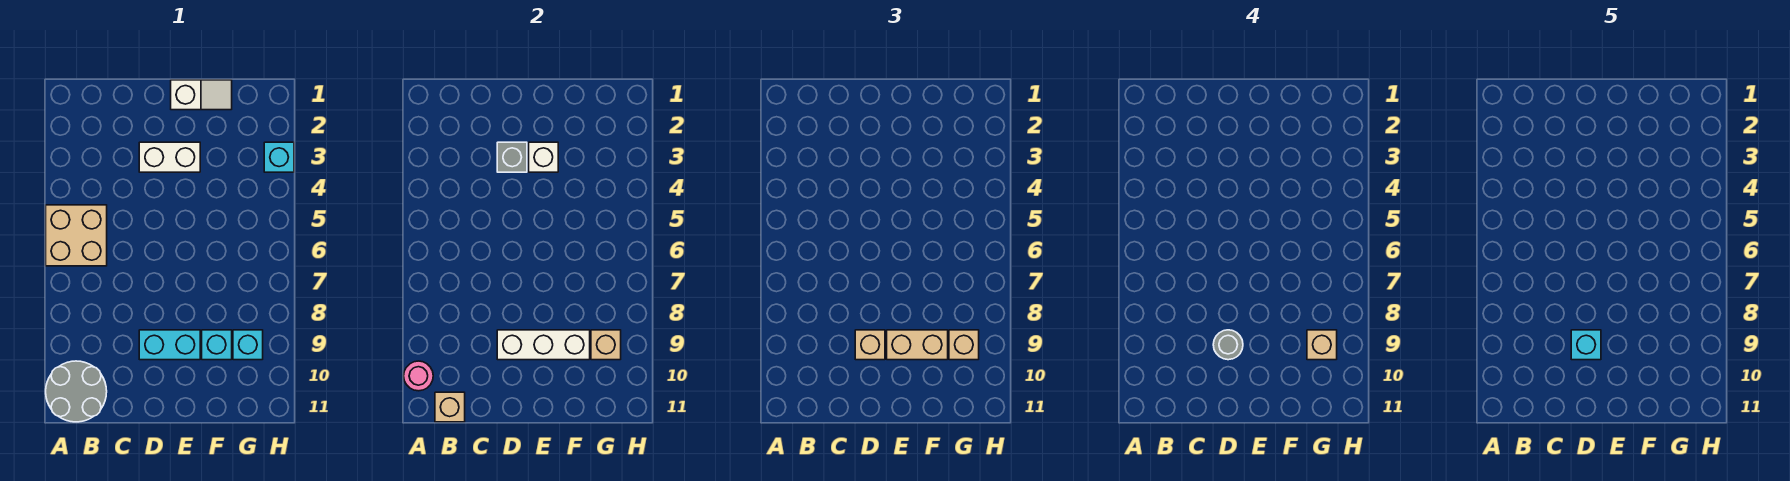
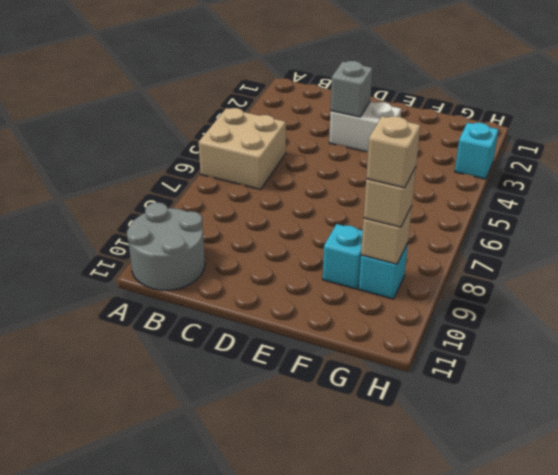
none -> cyan brick D9:E9 level 1
none -> white slope E1:F1 level 1 top E
none -> pink round brick A10 level 2

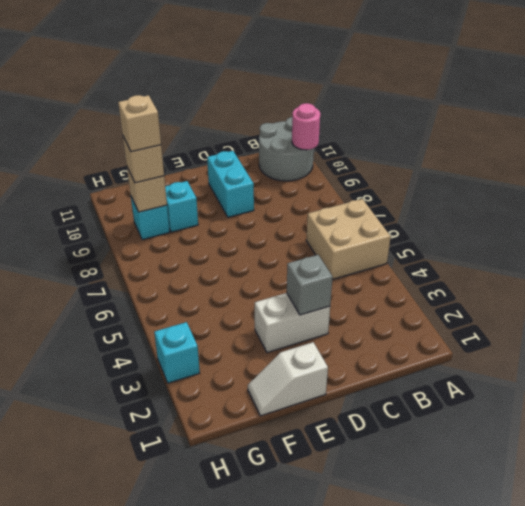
cyan brick D9:D10 level 1 -> cyan brick D9:E9 level 1
none -> tan brick B11 level 2
none -> white brick D9:F9 level 2
none -> white brick E3 level 2

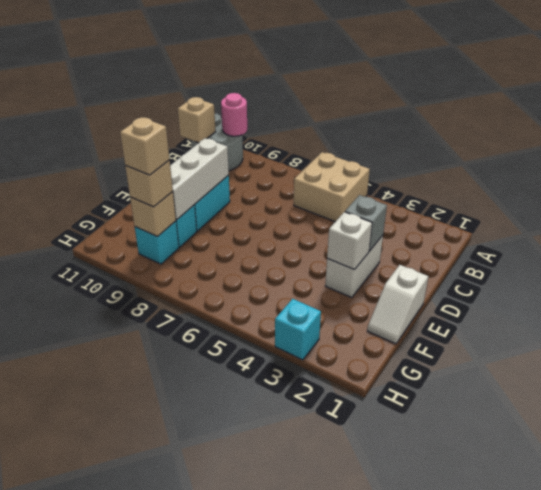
none -> tan brick D9 level 3
none -> tan brick E9:F9 level 3
none -> grey round brick D9 level 4

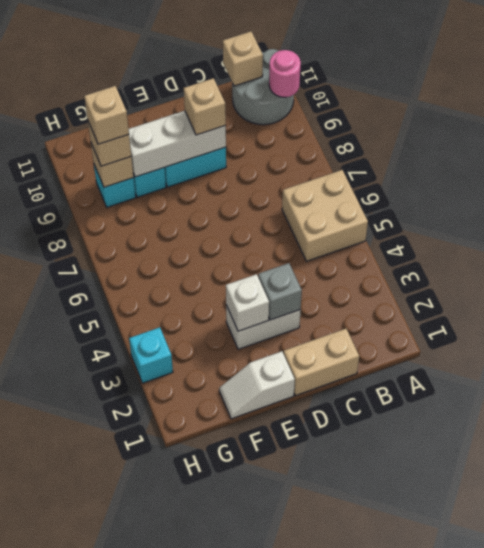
tan brick C1:D1 level 1 -> tan brick E9:F9 level 3
none -> grey round brick D9 level 4
none -> cyan brick D9 level 5

